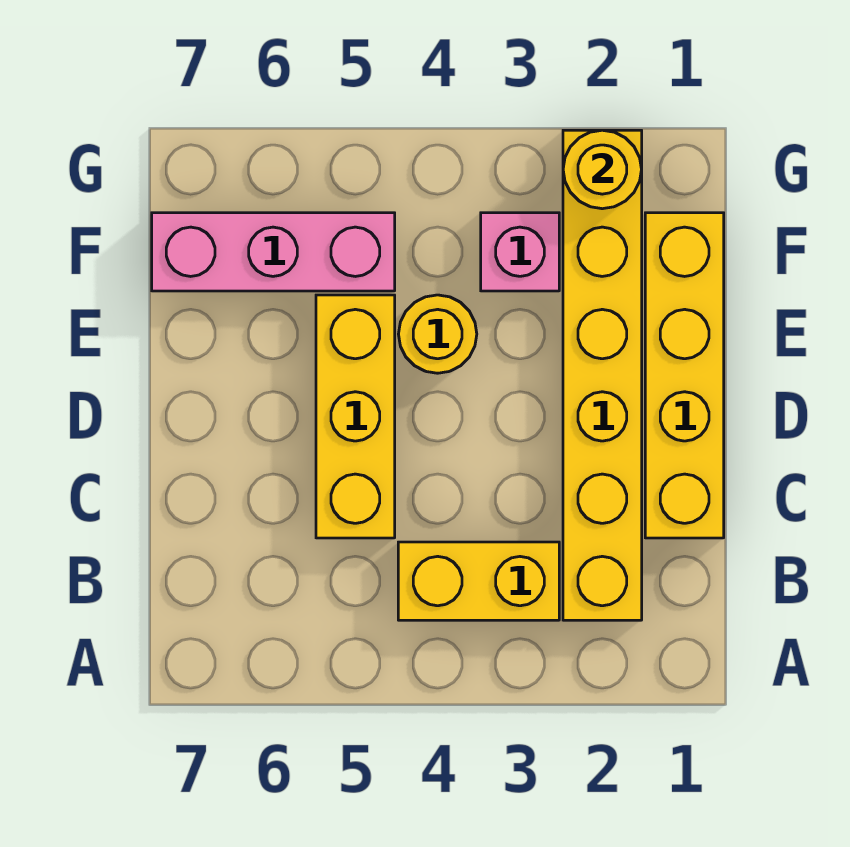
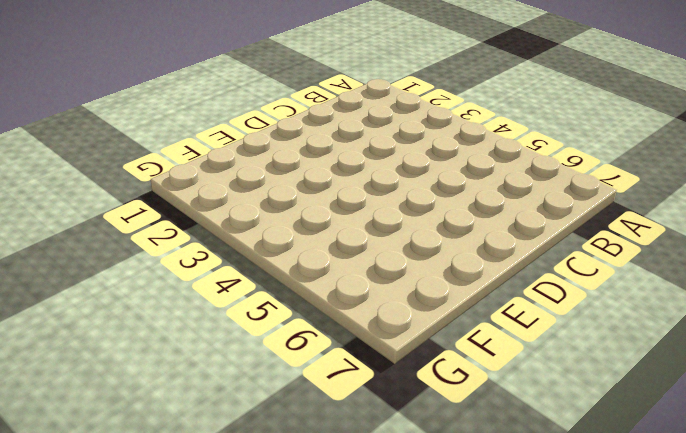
none -> yellow brick B2:G2 level 1
none -> yellow brick B3:B4 level 1

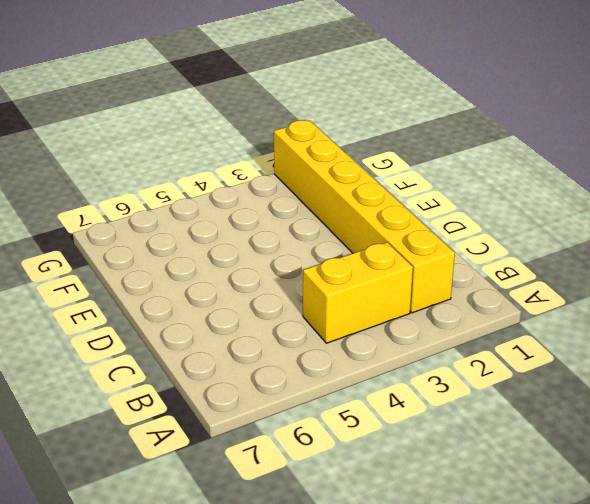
none -> yellow brick C1:F1 level 1
none -> yellow brick C5:E5 level 1

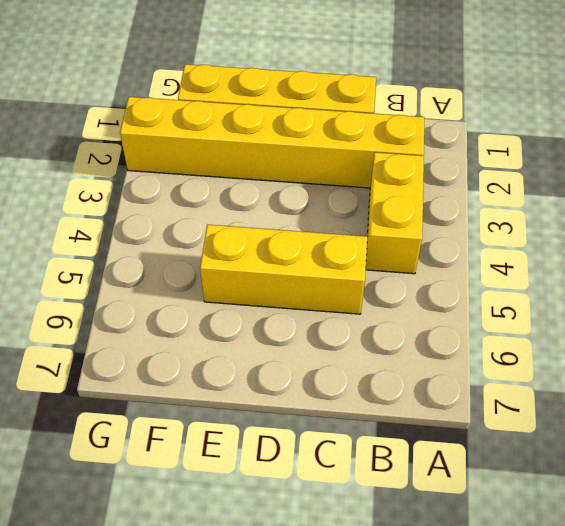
none -> yellow round brick E4 level 1
none -> pink brick F3 level 1

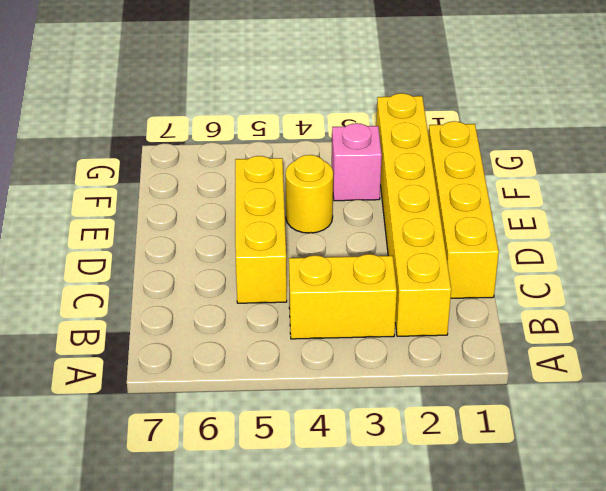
none -> pink brick F5:F7 level 1
none -> yellow round brick G2 level 2

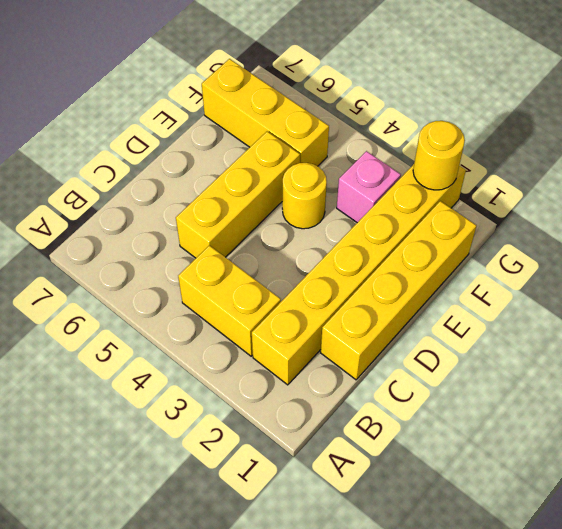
yellow brick F5:F7 level 1 -> pink brick F5:F7 level 1

